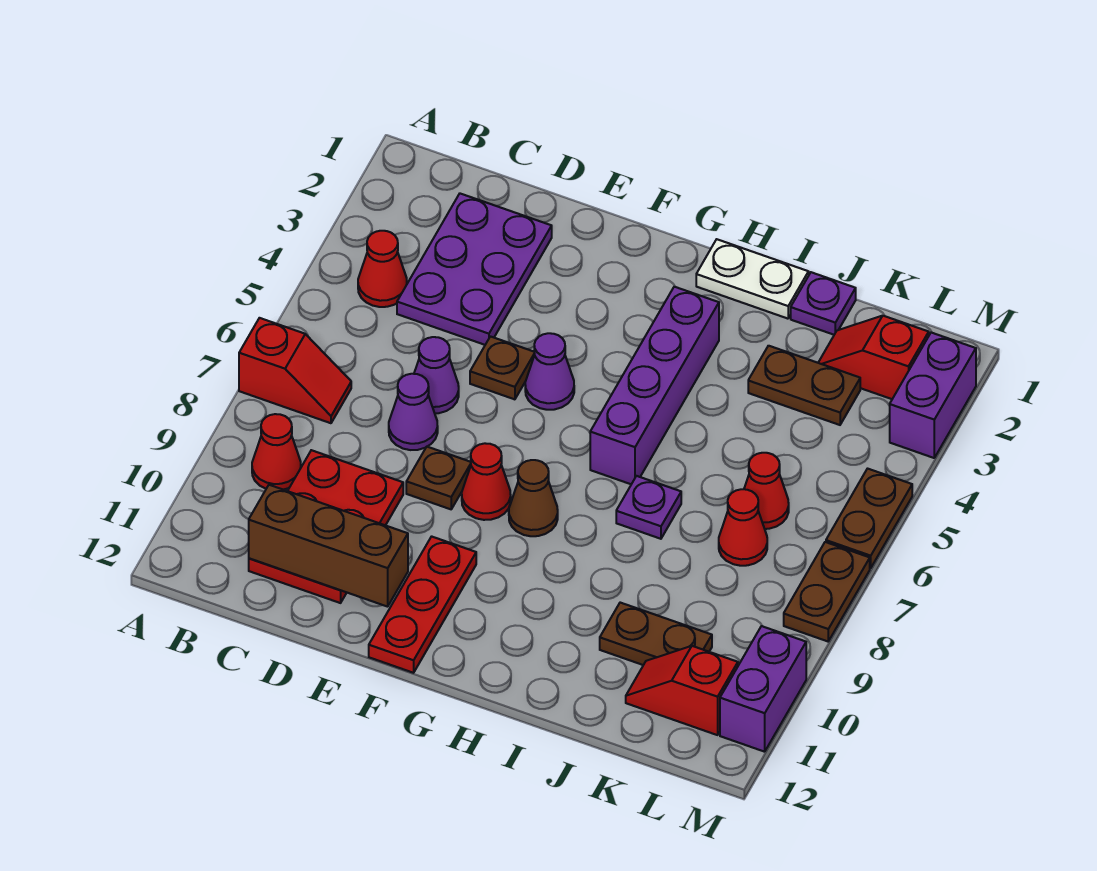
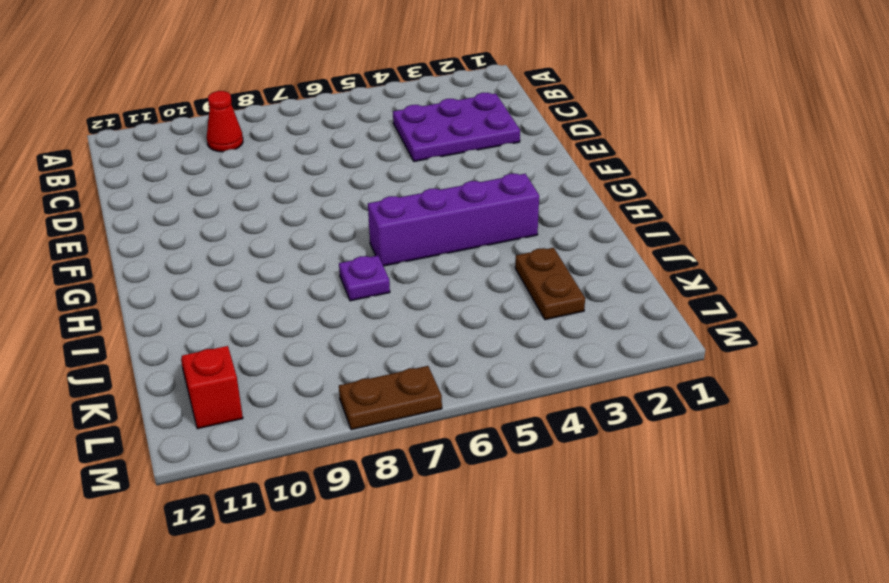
none -> red slope A7:B7 level 1 top A
none -> red cone B4 level 1
none -> red plate C9:D11 level 1

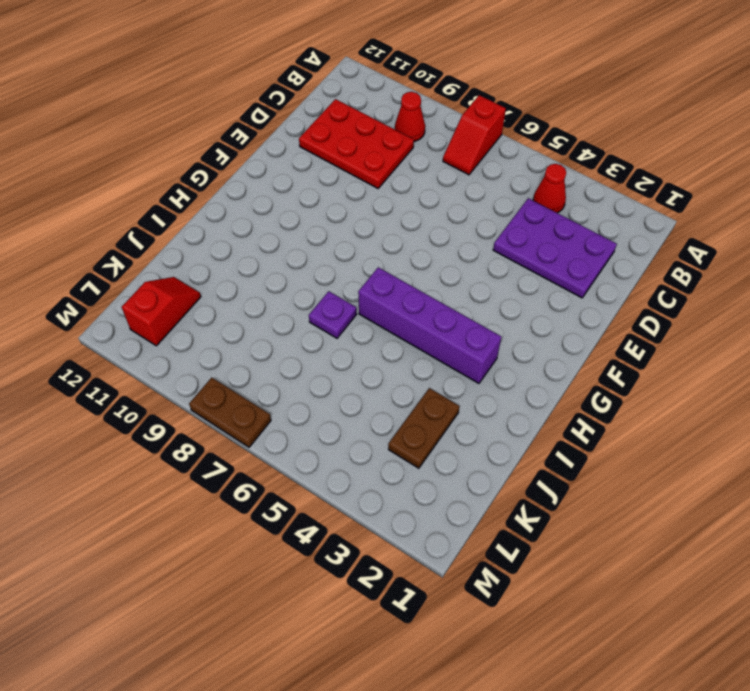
none -> purple cone D6 level 1
none -> purple cone D7 level 1
none -> brown plate E5 level 1

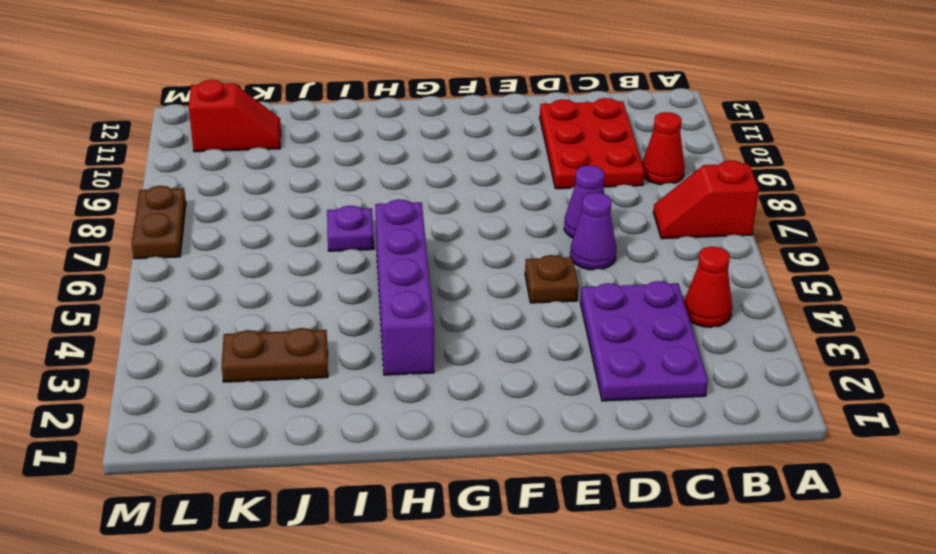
none -> brown plate E8 level 1
none -> purple cone F5 level 1
none -> red cone F8 level 1

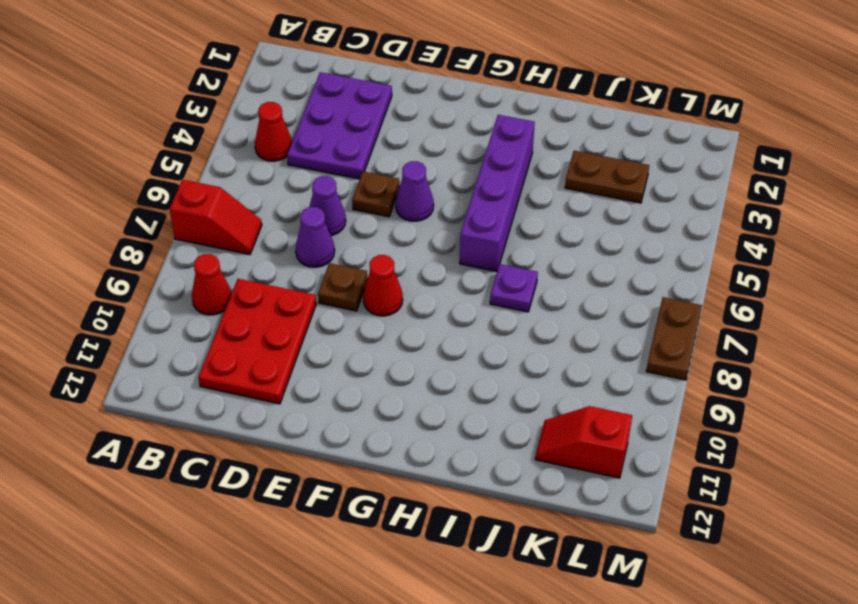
none -> red plate F10:F12 level 1
none -> brown cone G8 level 1
none -> white plate H1:I1 level 1

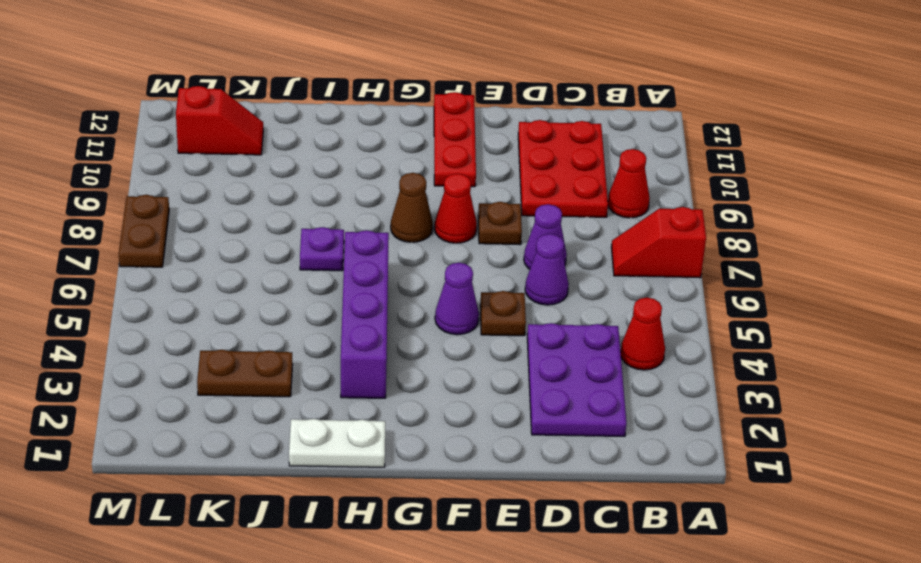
none -> purple plate J1 level 1
none -> brown plate J10:K10 level 1
none -> red slope K2:L2 level 1 top L

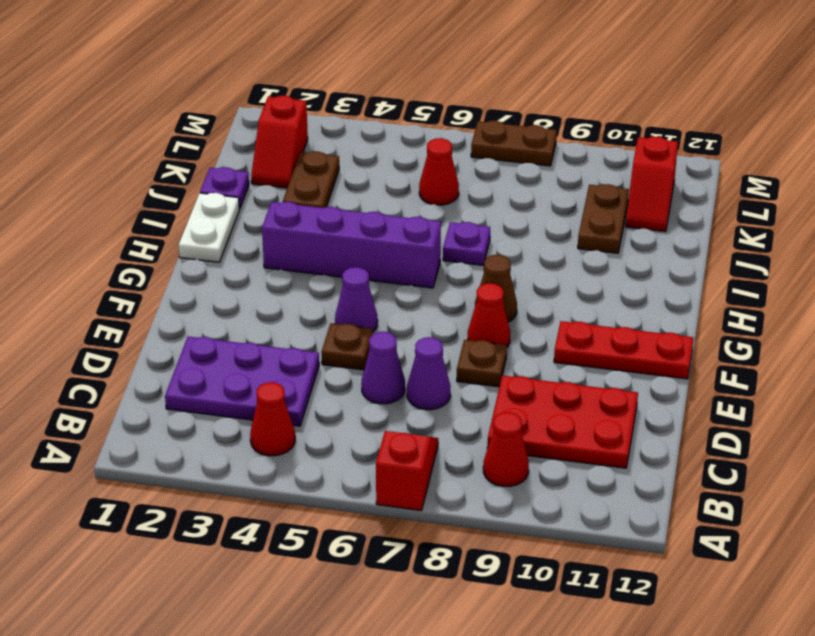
none -> red cone K7 level 1
none -> purple brick M2:M3 level 1
none -> brown plate M5:M6 level 1

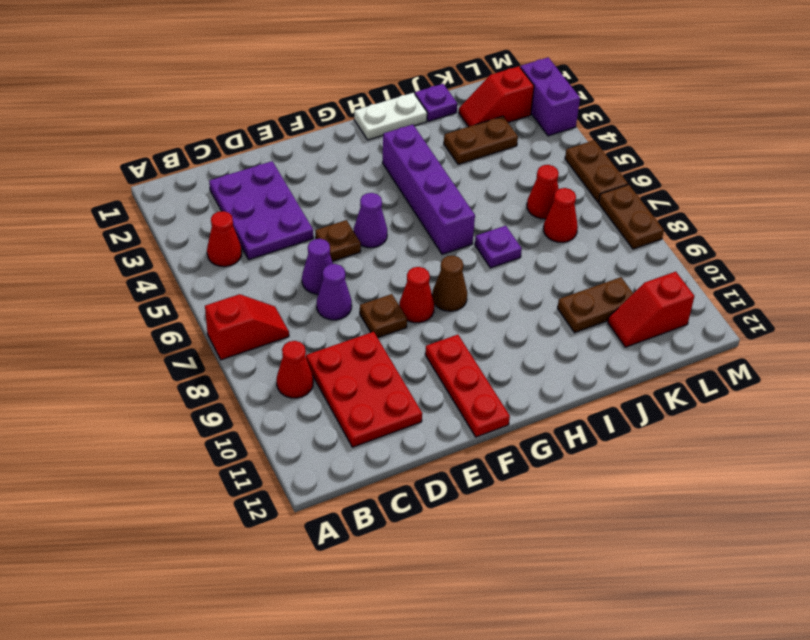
none -> purple brick M10:M11 level 1
none -> brown brick C11:E11 level 2

